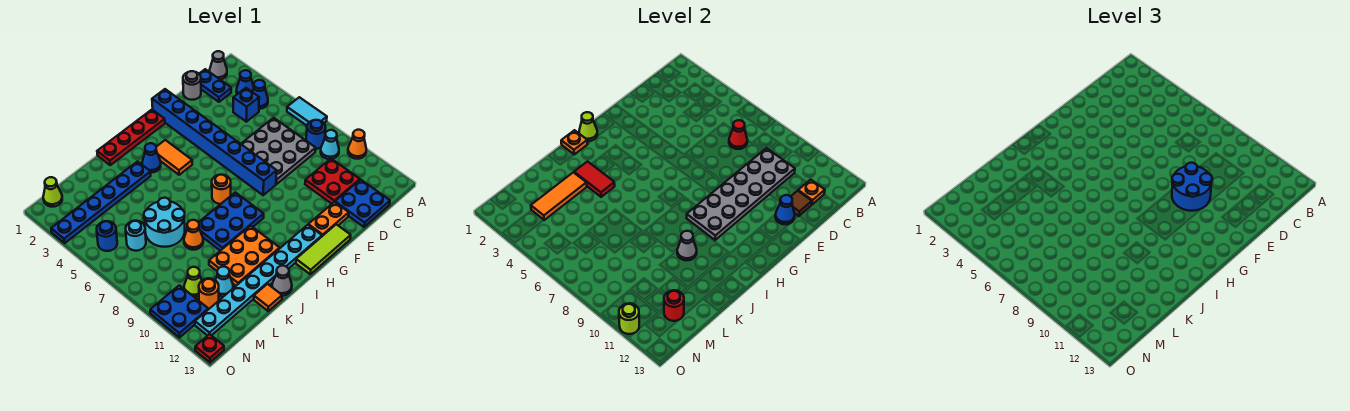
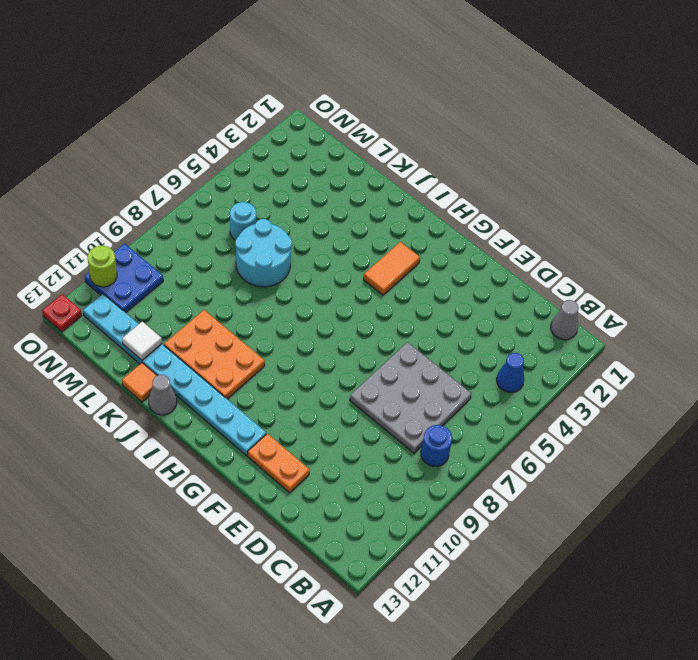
white tile L12 level 2 -> none
none -> cyan tile A6:A7 level 1
none -> orange cone A10 level 1
none -> blue cone B3 level 1
none -> cyan cone B9 level 1

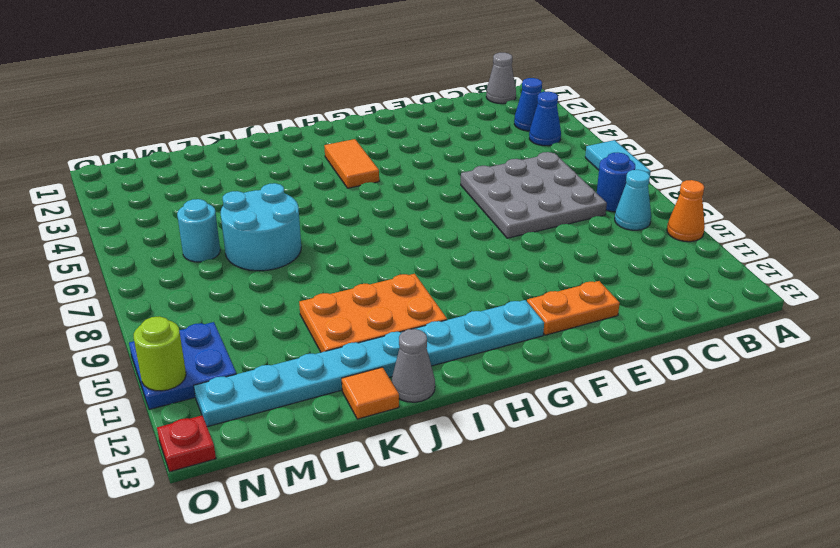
none -> blue plate C1:C2 level 1
none -> blue brick C4 level 1
none -> red plate C10:D11 level 1
none -> blue plate C12:D13 level 1

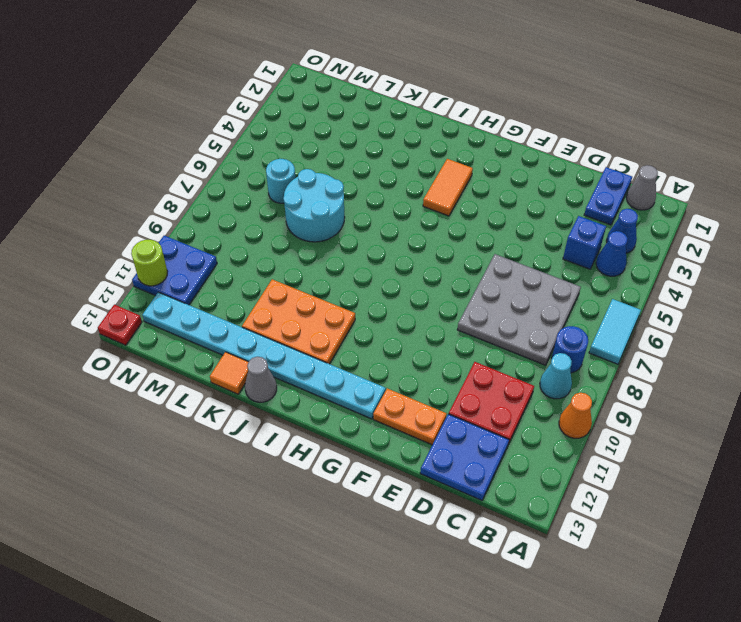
none -> grey round brick D1 level 1
none -> blue brick F1:F8 level 1
none -> lime tile F13:H13 level 1
none -> red plate G1:J1 level 1

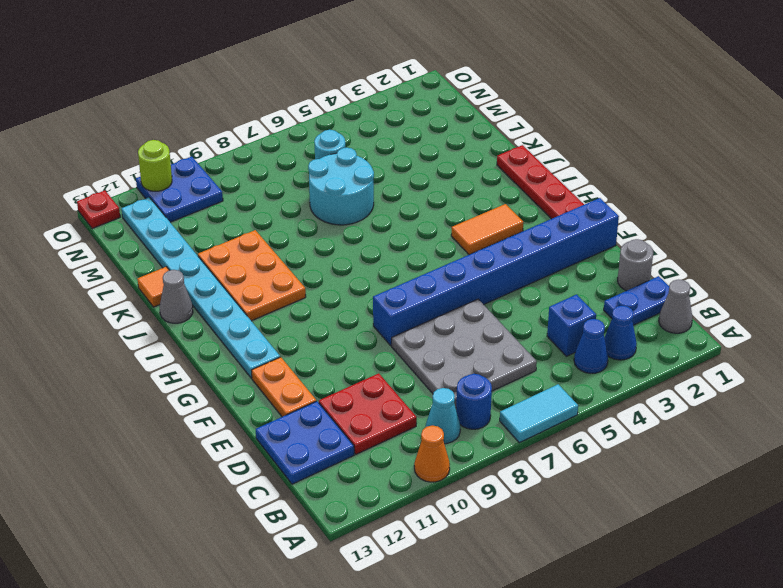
none -> lime tile F13:H13 level 1
none -> orange round brick H7 level 1
none -> blue plate H8:J9 level 1
none -> blue cone I3 level 1

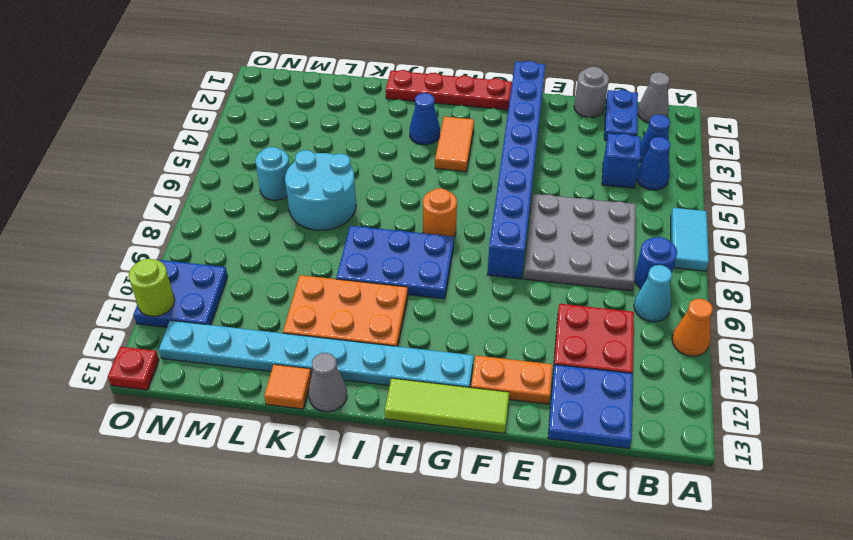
none -> blue plate J3:O3 level 1
none -> orange cone K8 level 1
none -> cyan cone L11 level 1
none -> lime cone M10 level 1

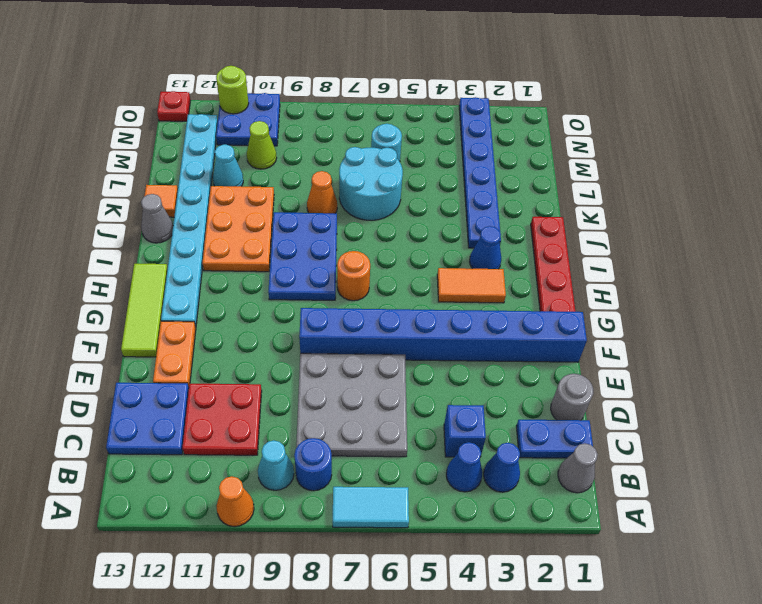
none -> orange round brick M11 level 1
none -> lime cone N1 level 1
none -> blue round brick N5 level 1
none -> red cone C7 level 2

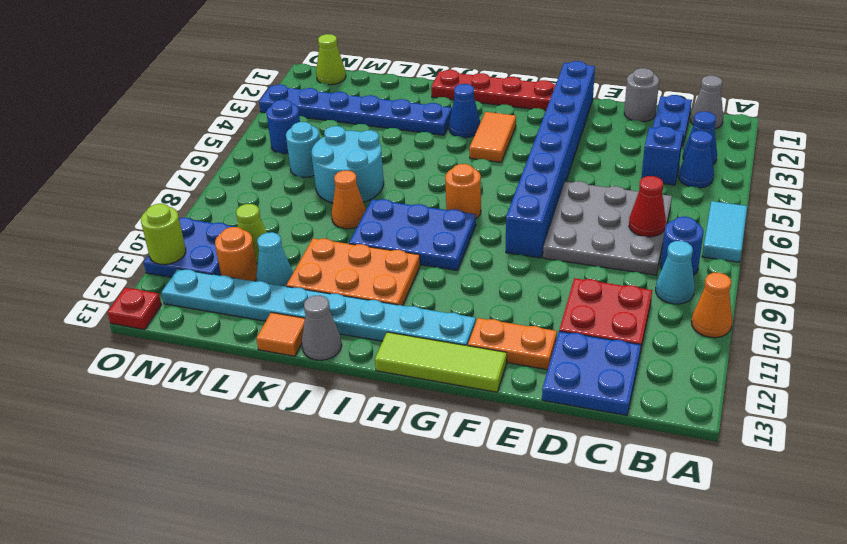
none -> grey plate C9:H10 level 2
none -> orange plate C12 level 2
none -> brown tile D12 level 2
none -> blue cone E12 level 2

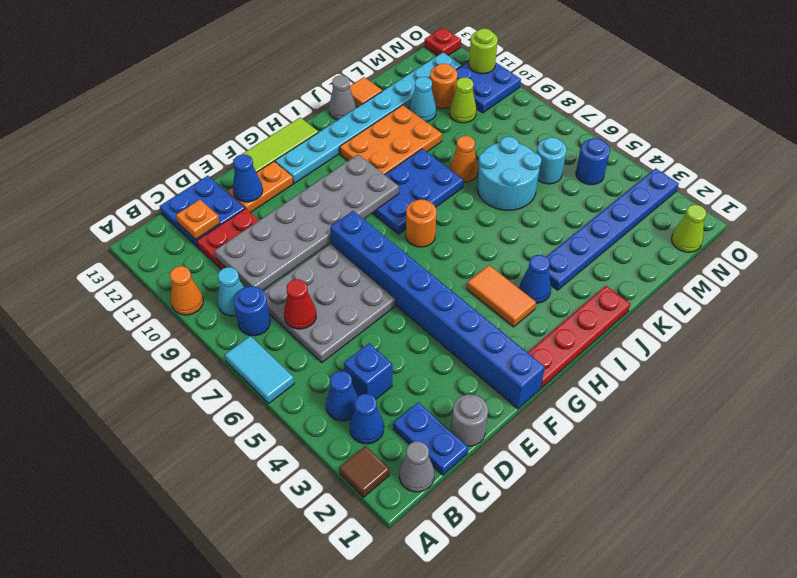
brown tile A2 level 1 -> brown tile D12 level 2
none -> lime cone H1 level 2
none -> orange plate I1 level 2
none -> red tile J3:J4 level 2
none -> grey cone J10 level 2

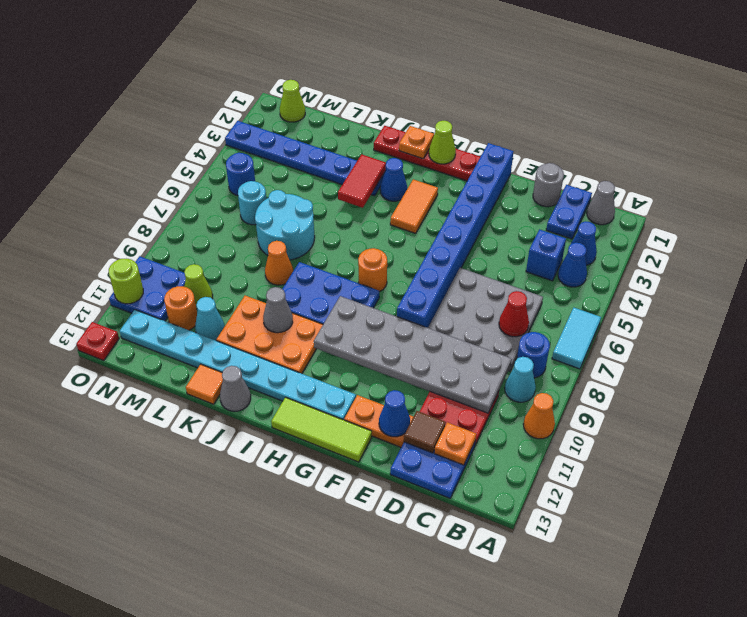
none -> orange tile K3:M3 level 2
none -> red round brick M12 level 2
none -> blue round brick E9:F10 level 3

